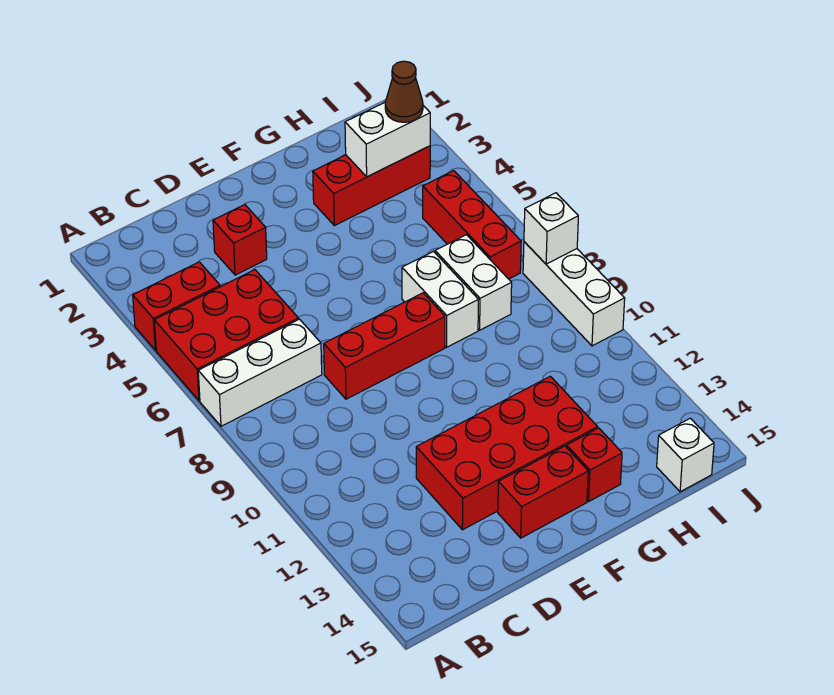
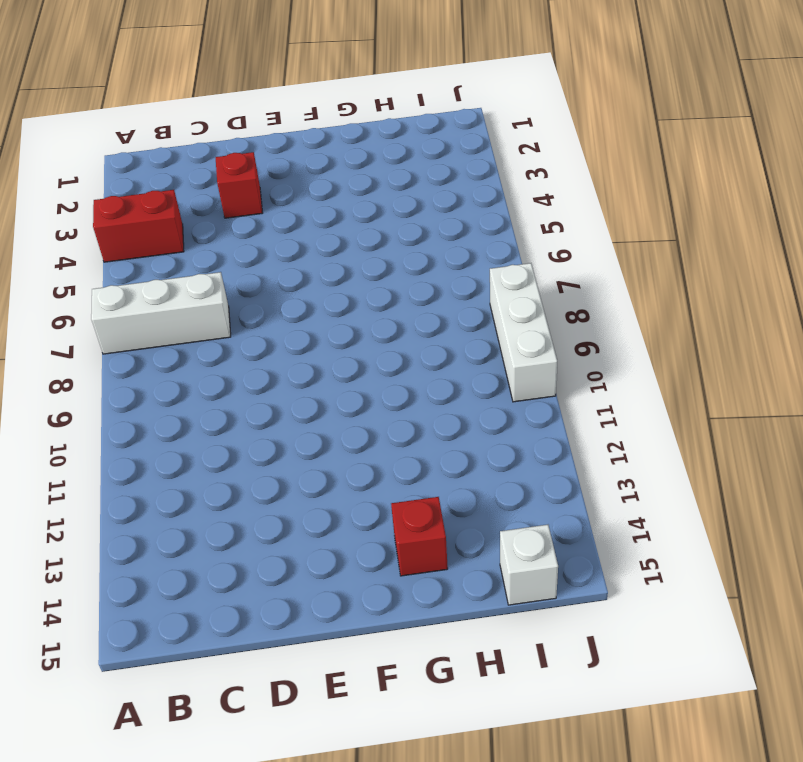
none -> red brick A5:C6 level 1
none -> red brick D8:F8 level 1
none -> red brick D12:G13 level 1

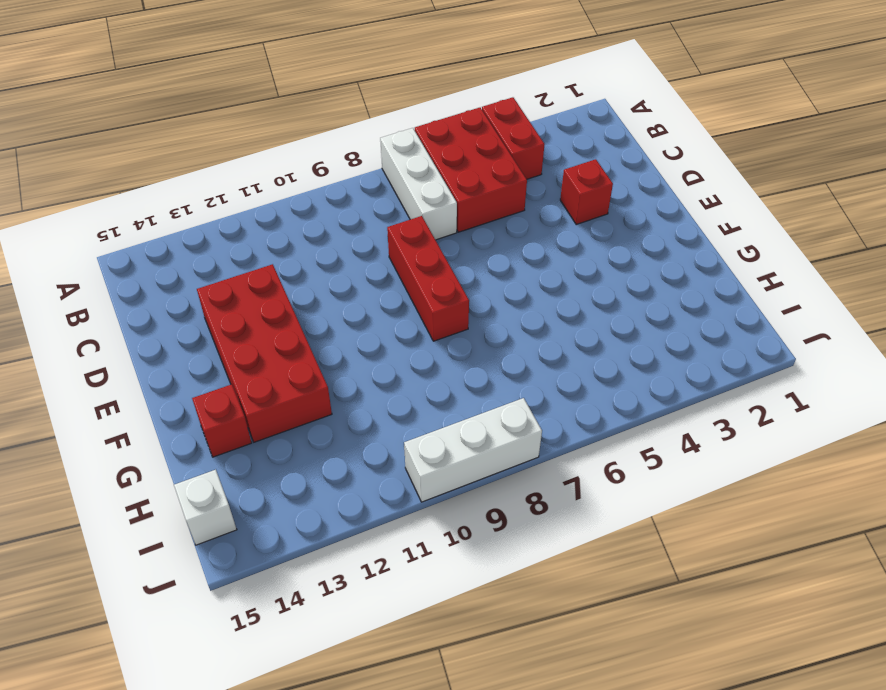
none -> red brick E14:F14 level 1
none -> red brick G3:I3 level 1
none -> white brick G7:G8 level 1

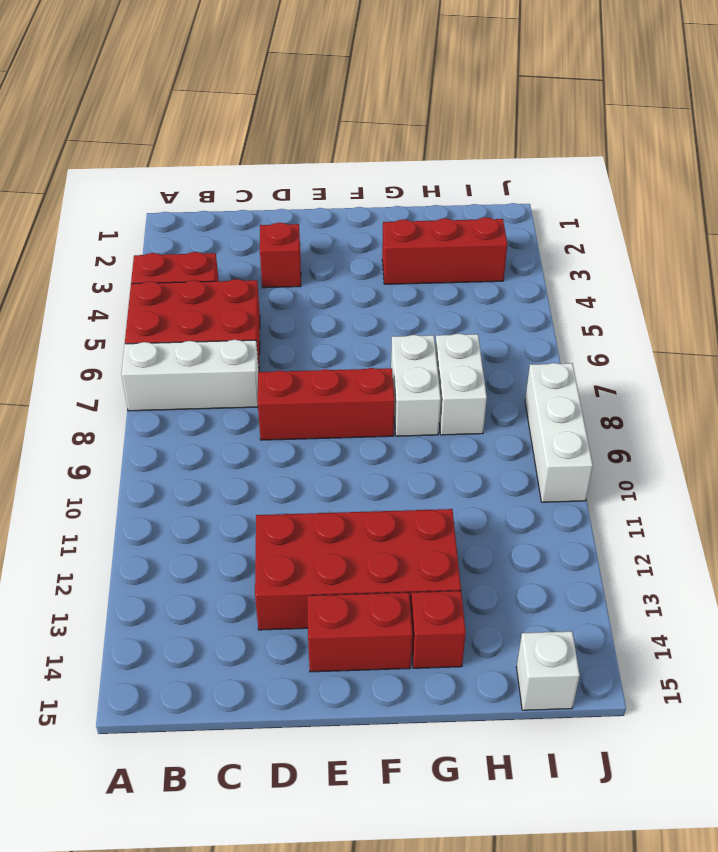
none -> red brick I5:I7 level 1
none -> white brick H3:I3 level 2
none -> white brick J8 level 2

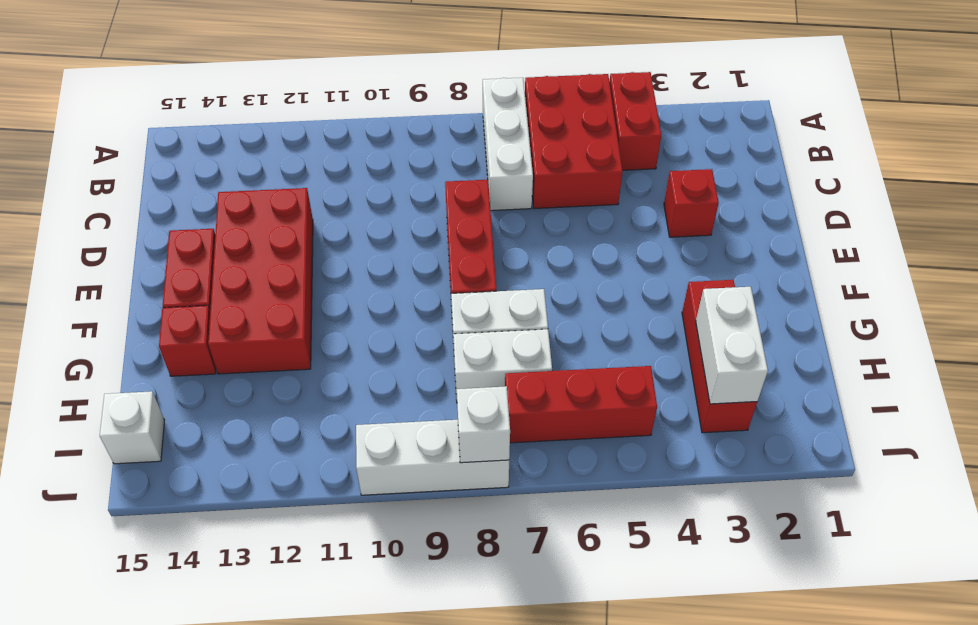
none -> brown cone I3 level 3

